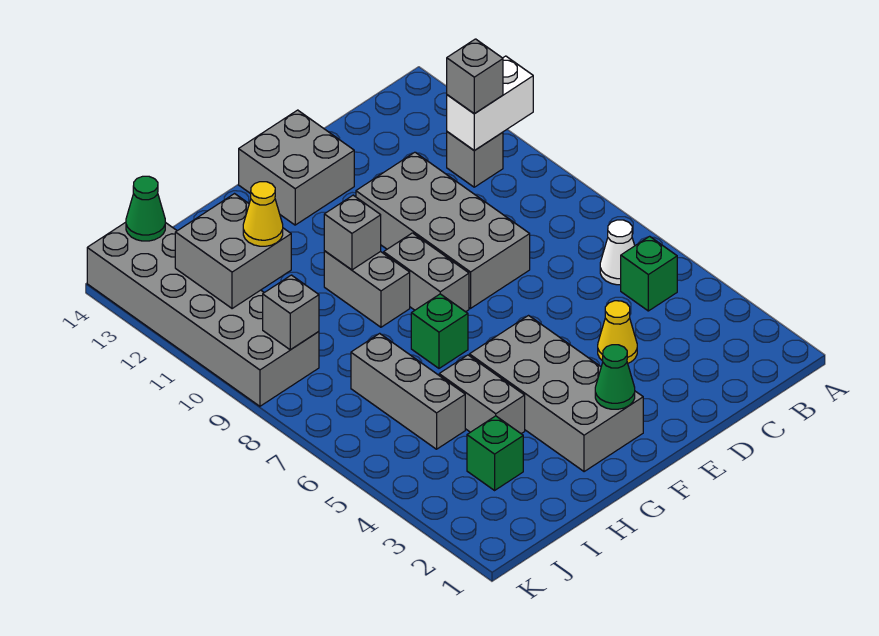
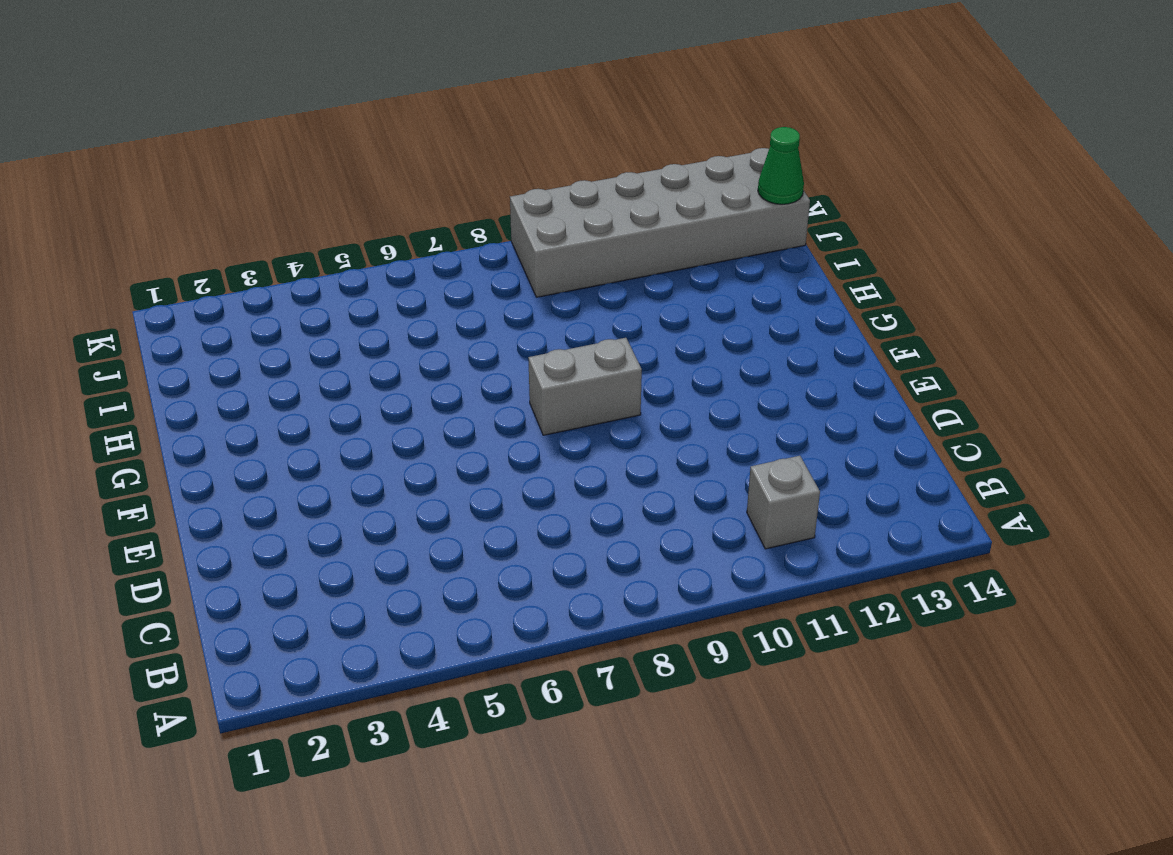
none -> green brick B5 level 1
none -> white cone B6 level 1
none -> yellow cone D4 level 1

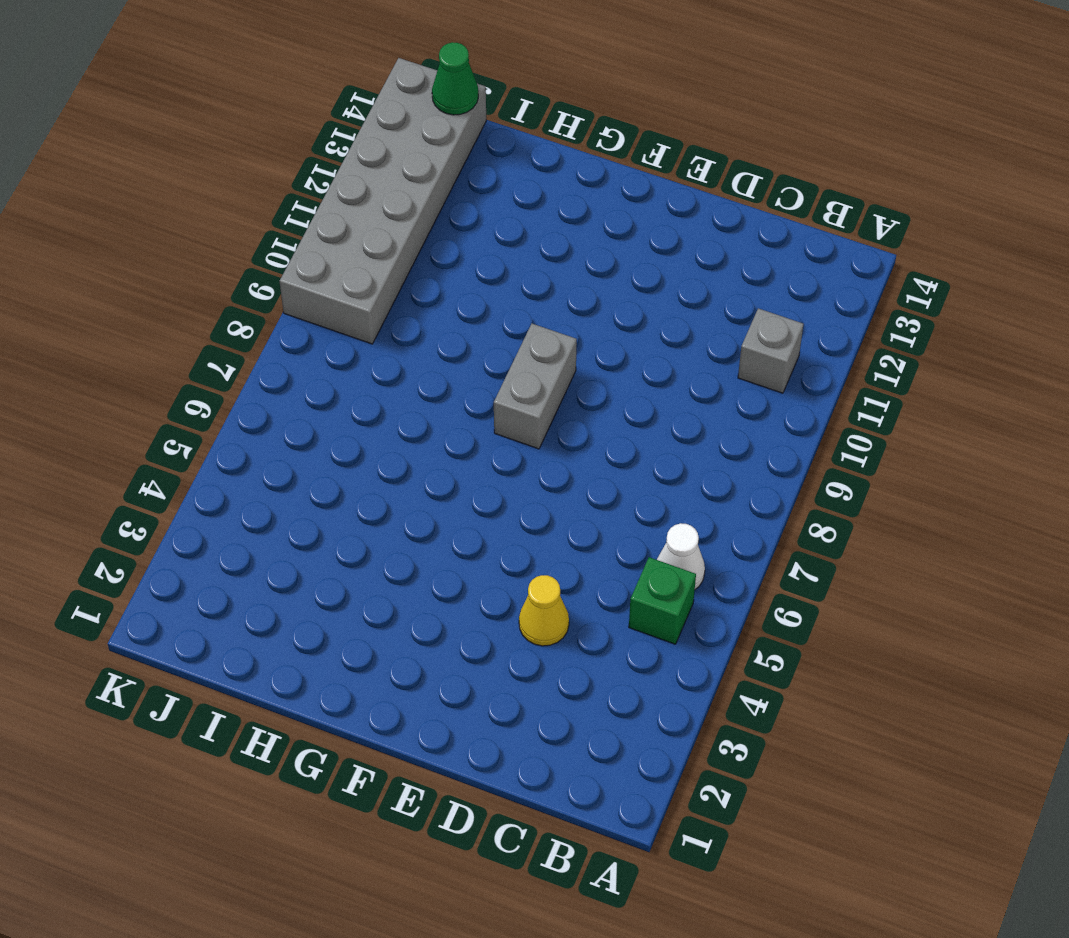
none -> grey brick D8:E11 level 1
none -> grey brick E13:F14 level 1
none -> grey brick F2:G5 level 1

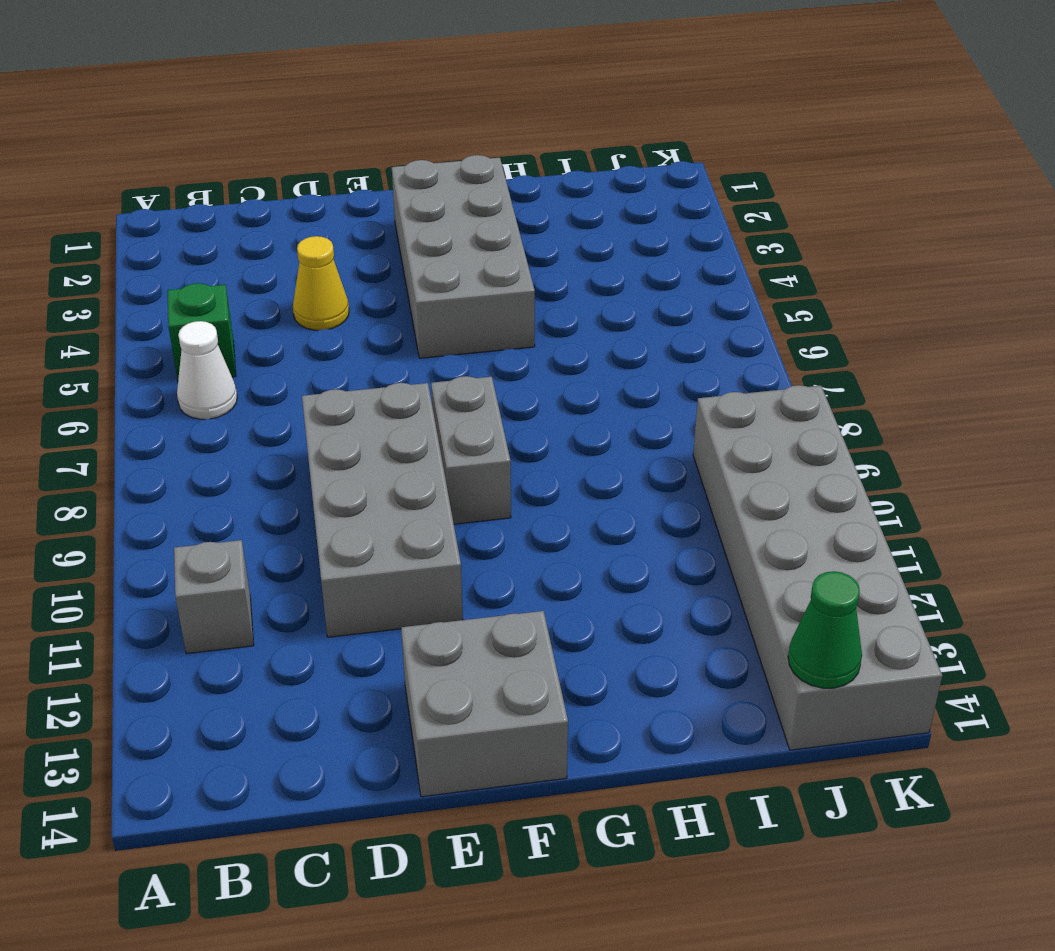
none -> green brick G7 level 1
none -> grey brick G9:G10 level 1
none -> grey brick H4:H5 level 1

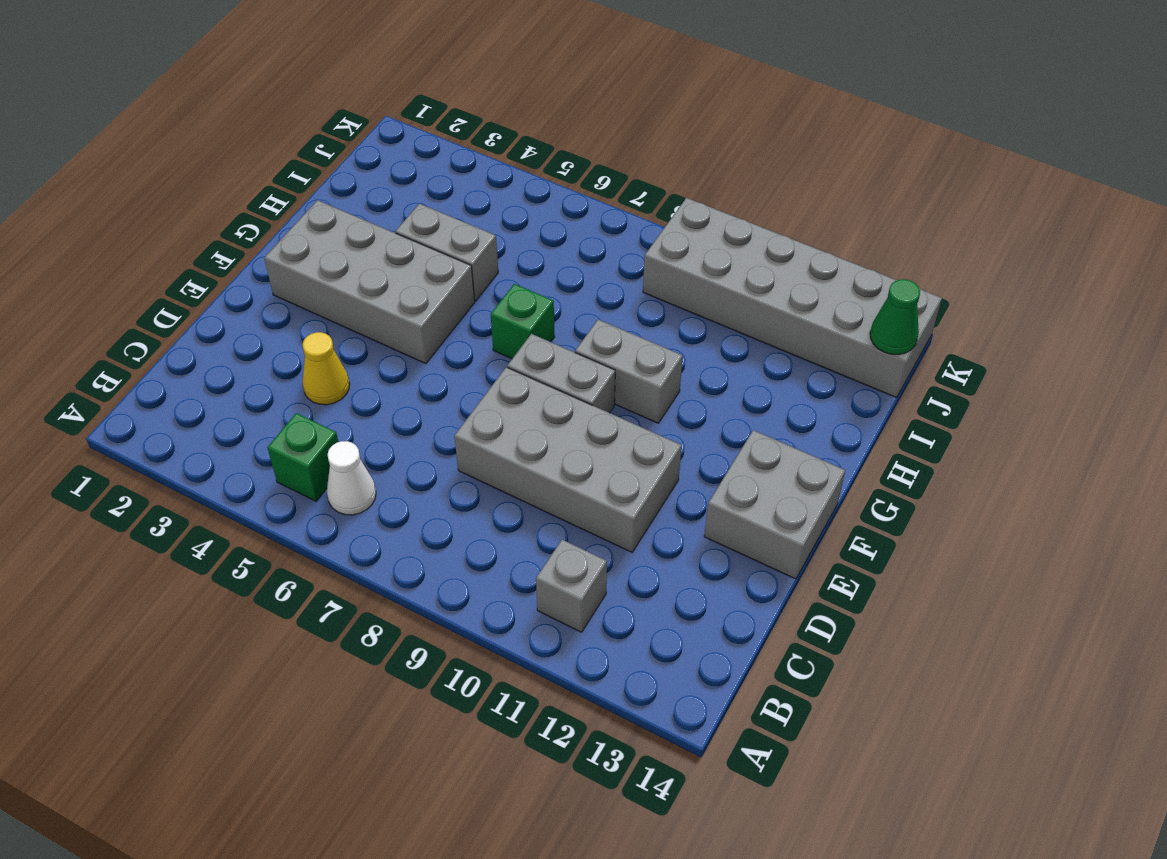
none -> green brick I3 level 1
none -> grey brick I5:I7 level 1
none -> white brick A11:B11 level 2

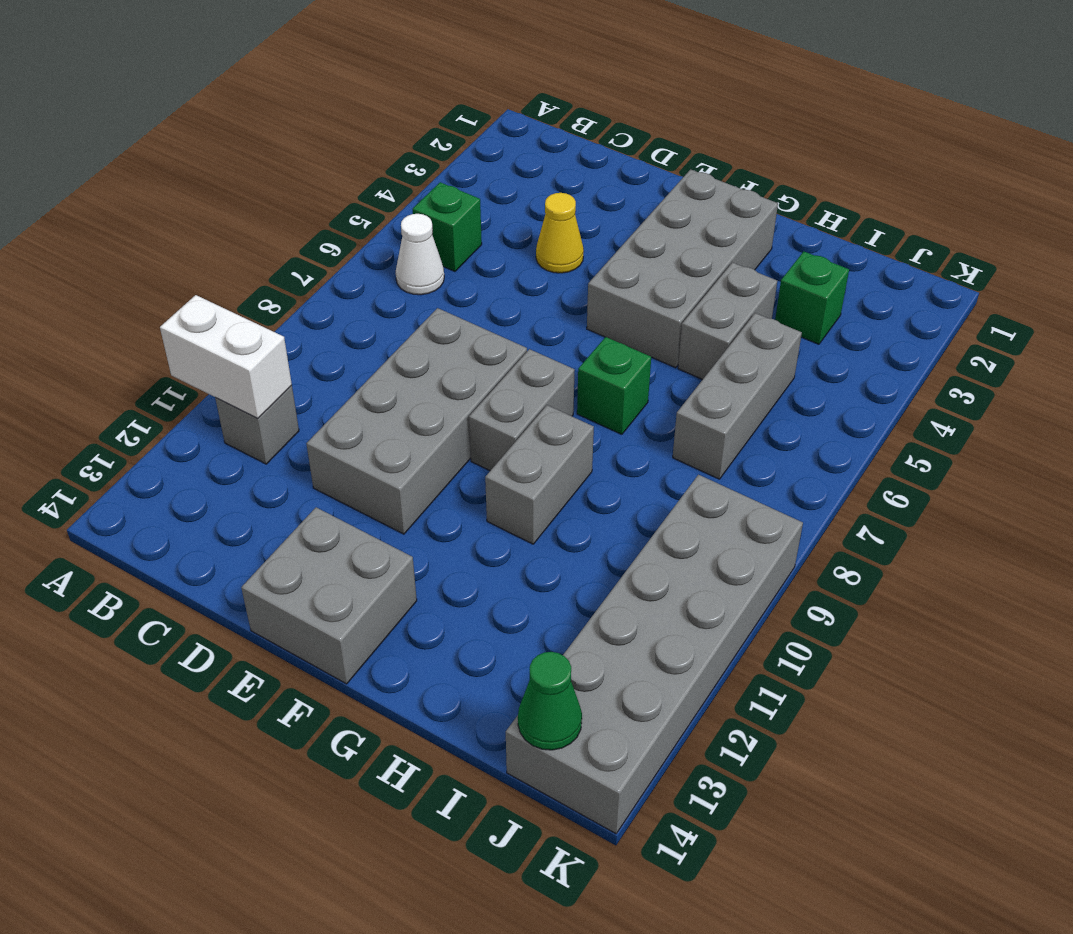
none -> green cone F2 level 2
none -> grey brick G10 level 2
none -> grey brick I11:J12 level 2

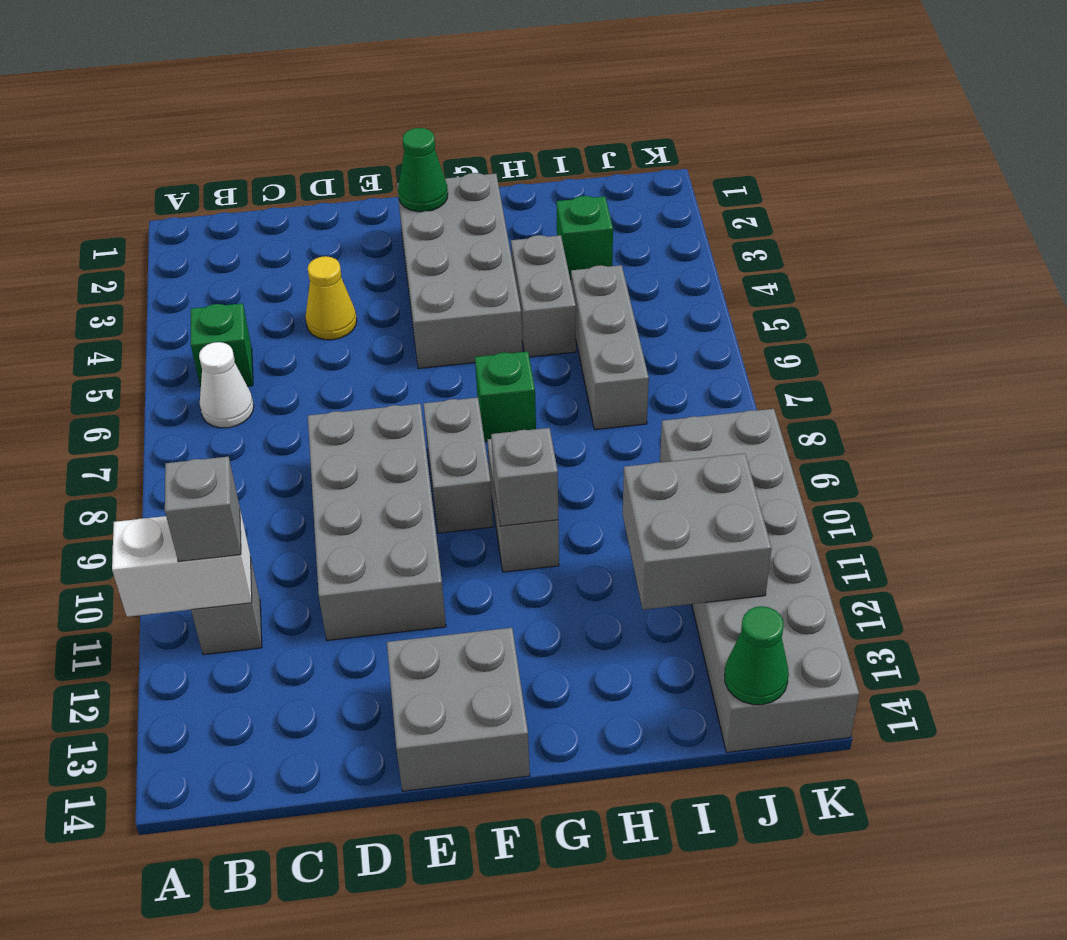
none -> grey brick J9 level 2
none -> yellow cone I11 level 3

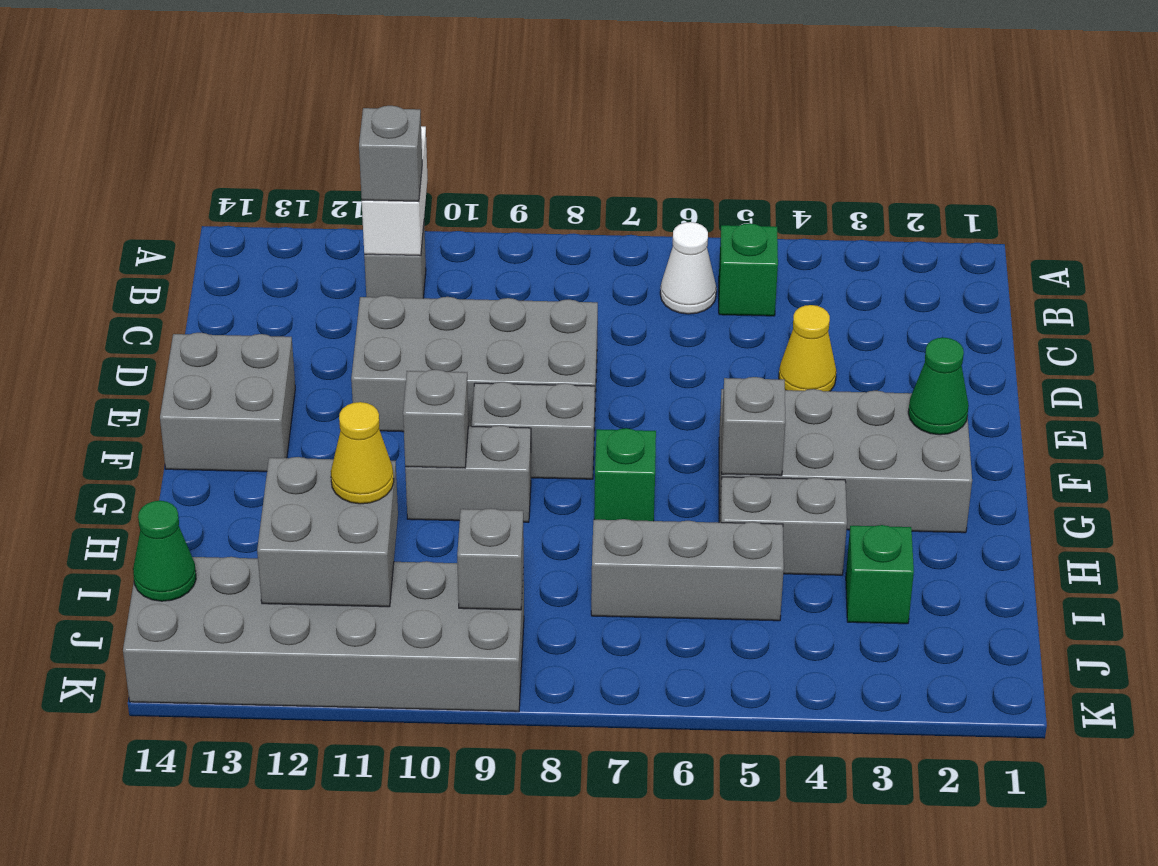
grey brick G5 level 2 -> none

